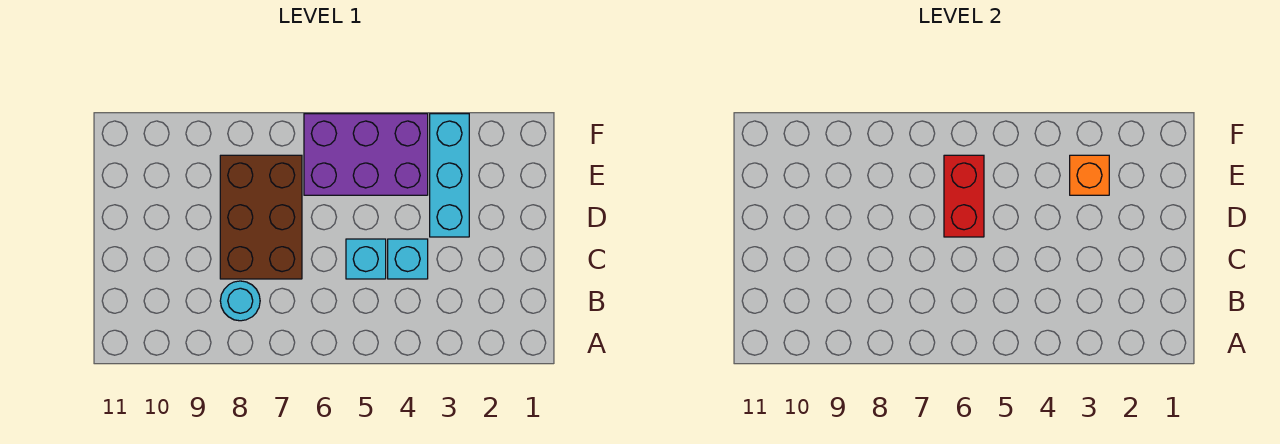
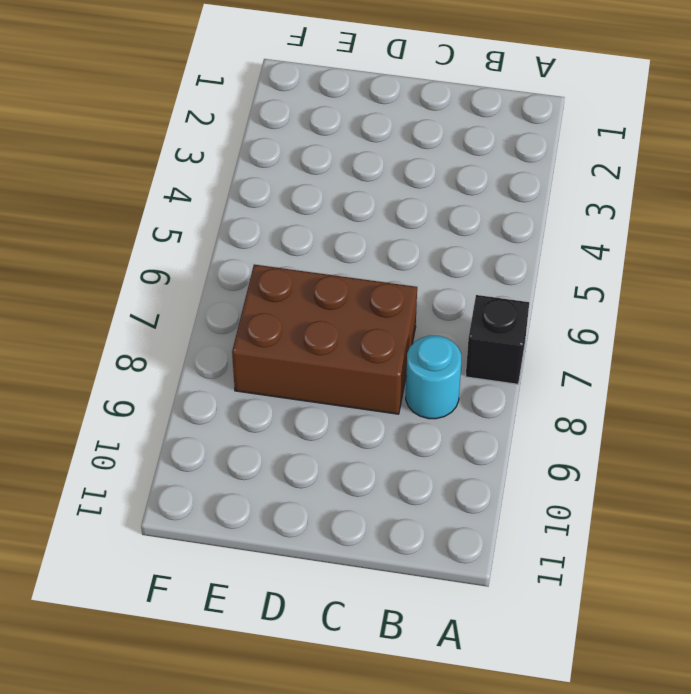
black brick A7 level 1 -> none
none -> cyan brick C4 level 1
none -> cyan brick C5 level 1

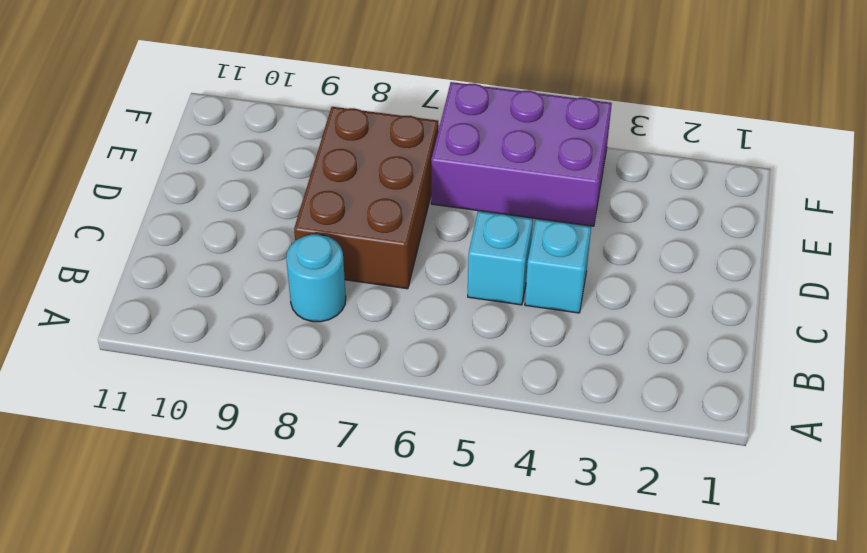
none -> cyan brick D3:F3 level 1
none -> red brick D6:E6 level 2

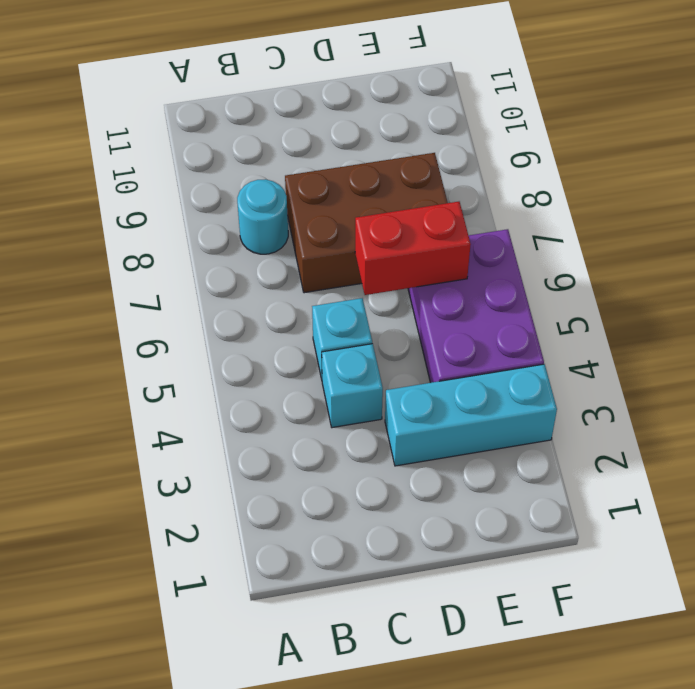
none -> orange brick E3 level 2

